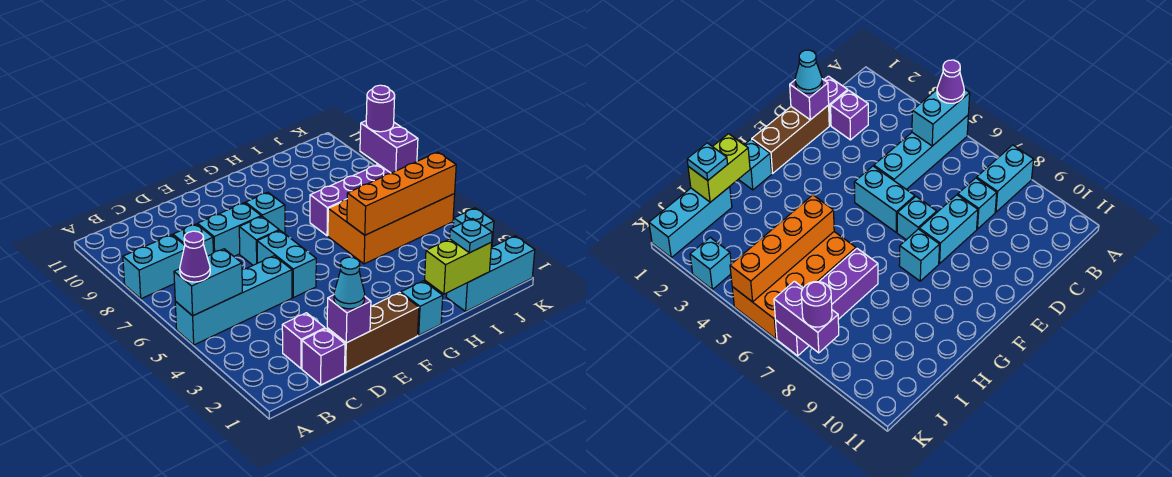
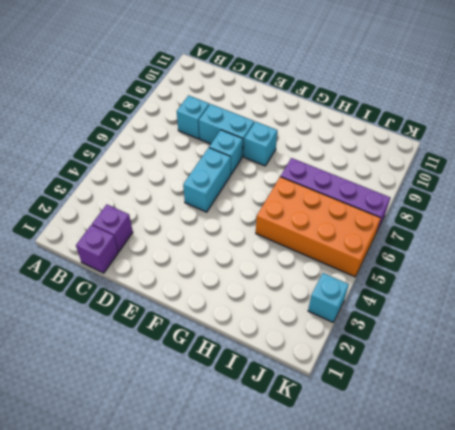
none -> cyan brick A5:D5 level 1
none -> cyan brick A8:B8 level 1
none -> brown brick D1:F1 level 1

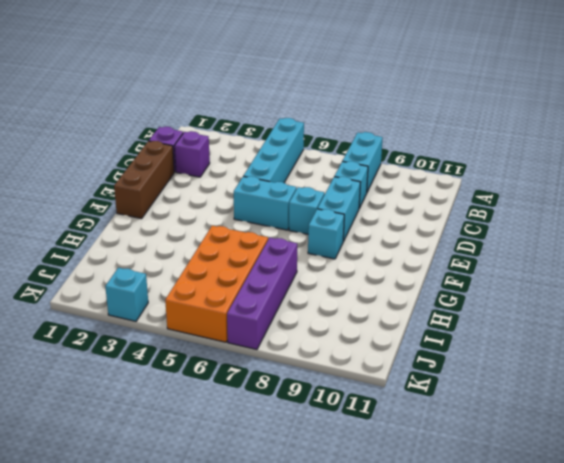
none -> cyan brick G1 level 1
none -> cyan brick I1:K1 level 1
none -> cyan brick A5:B5 level 2

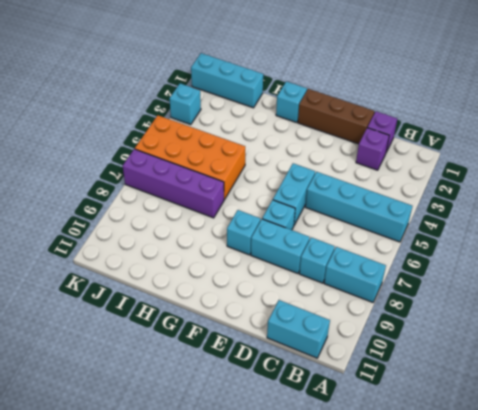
cyan brick B11:C11 level 1 -> cyan brick A5:B5 level 2
none -> purple brick D1 level 2
none -> lime brick H1:I1 level 2
none -> orange brick H5:K5 level 2

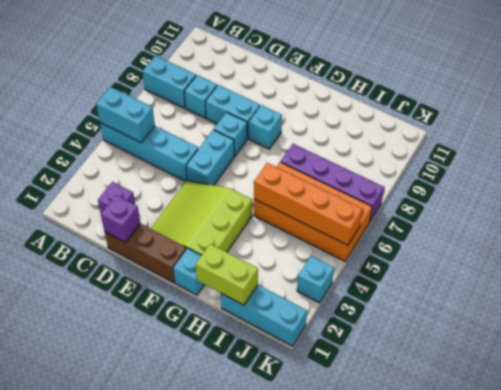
lime slope E2:G4 level 1 top G -> none
none -> purple brick C1 level 1
none -> purple brick K7:K8 level 2
none -> purple cone A5 level 3

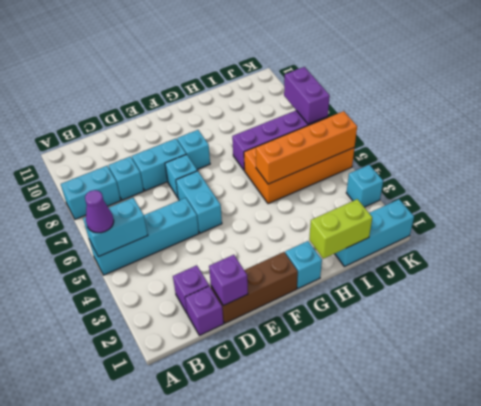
none -> cyan cone D1 level 3
none -> cyan plate I1 level 3
none -> purple round brick K8 level 3

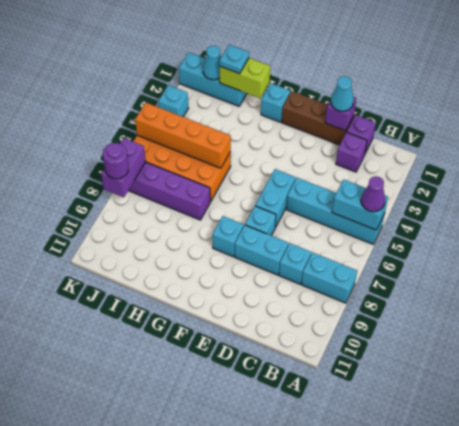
cyan cone J1 level 2 -> none

